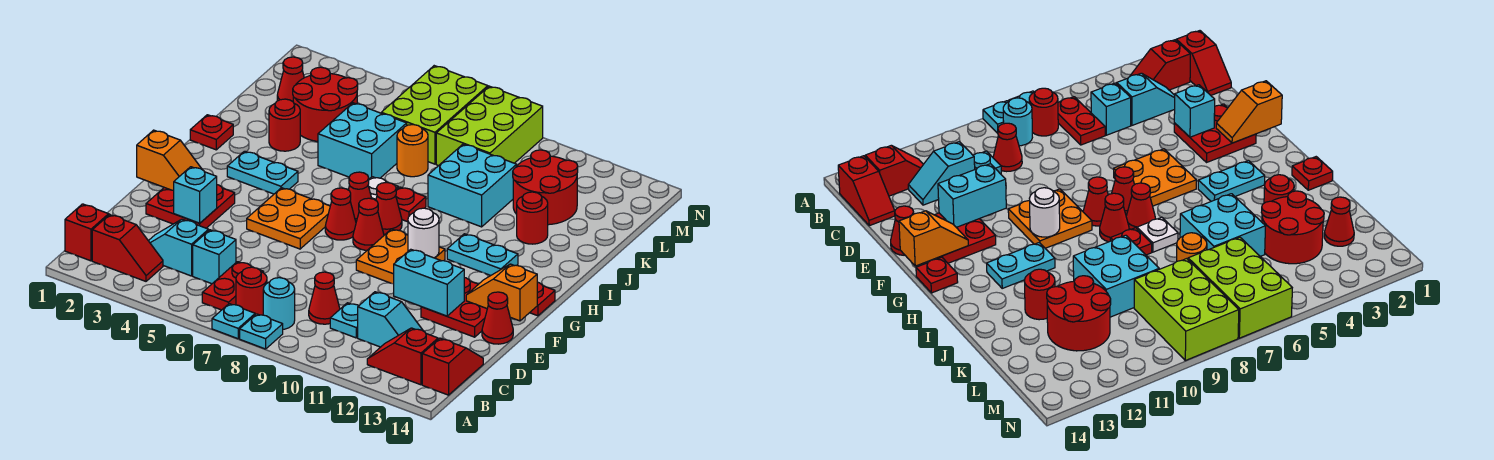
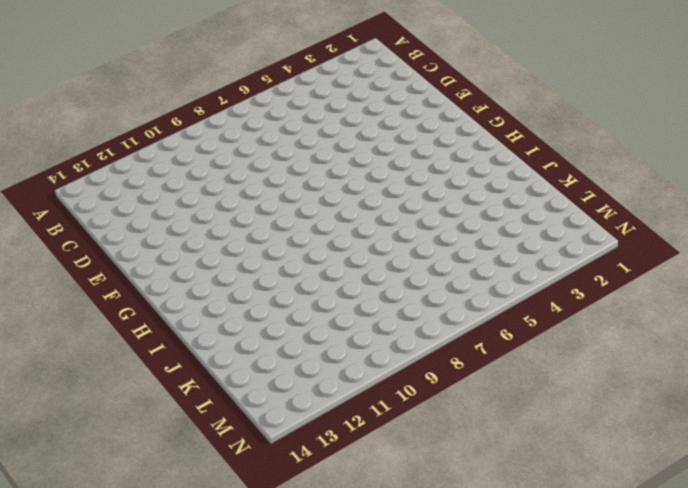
none -> cyan plate A7 level 1
none -> cyan plate A8 level 1
none -> red slope B1:C1 level 1 top B
none -> red slope B2:B3 level 1 top 2

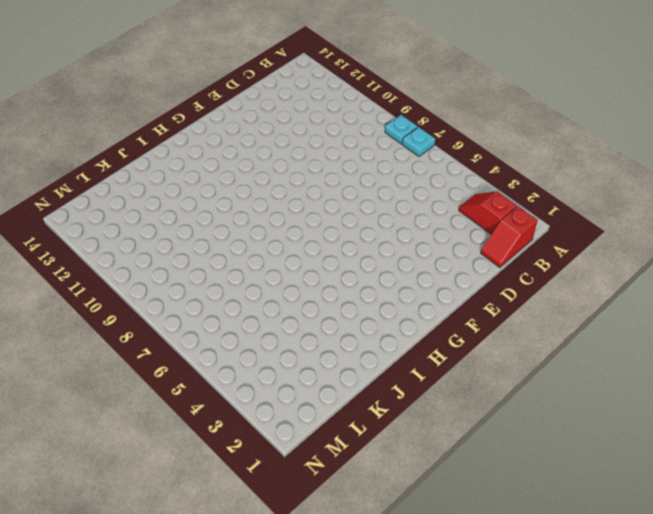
none -> red plate B6:C6 level 1
none -> red round brick B7 level 1
none -> cyan round brick B8 level 1
none -> red slope B12:B13 level 1 top 13

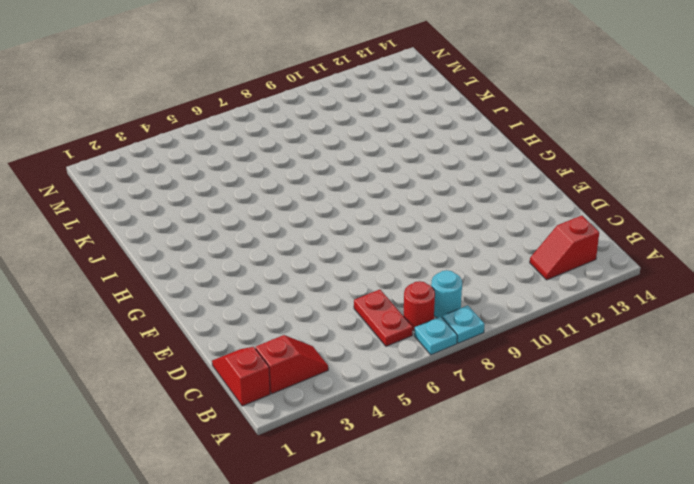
none -> red slope B14:C14 level 1 top B
none -> cyan slope C3:C4 level 1 top 4
none -> cyan brick C5 level 1
none -> red cone C9 level 1

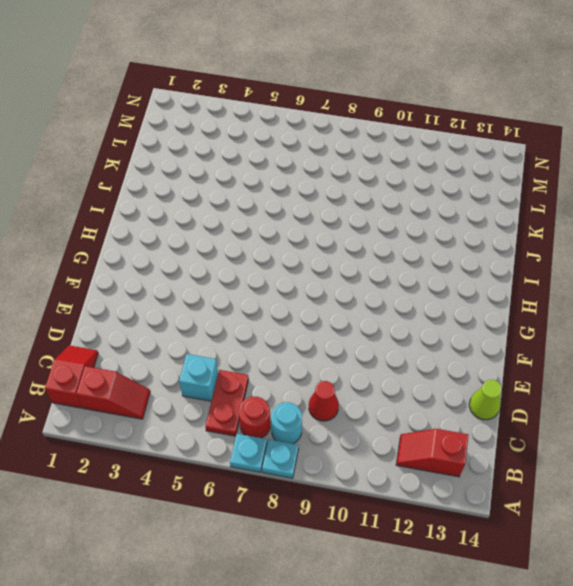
lime cone D14 level 1 -> none
none -> red slope B14:C14 level 1 top B
none -> cyan slope C3:C4 level 1 top 4
none -> cyan plate C10 level 1
none -> cyan slope C11:C12 level 1 top 11

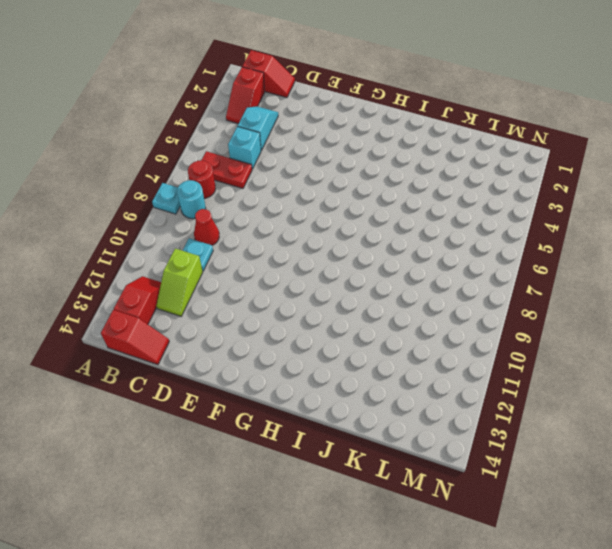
lime slope C11:C12 level 1 top 11 -> cyan slope C11:C12 level 1 top 11
none -> cyan plate A7 level 1
none -> red plate E2:F3 level 1
none -> red plate E12:F13 level 1
none -> red cone E14 level 1

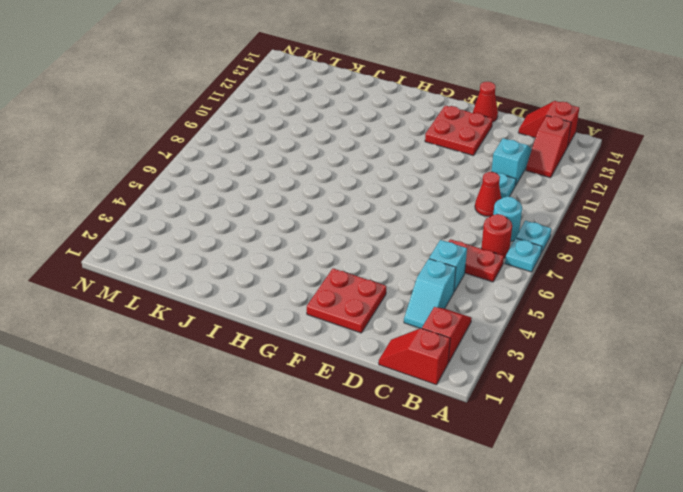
none -> orange plate F5:G6 level 1
none -> orange plate F9:G10 level 1
none -> red cone G7 level 1
none -> red cone G8 level 1

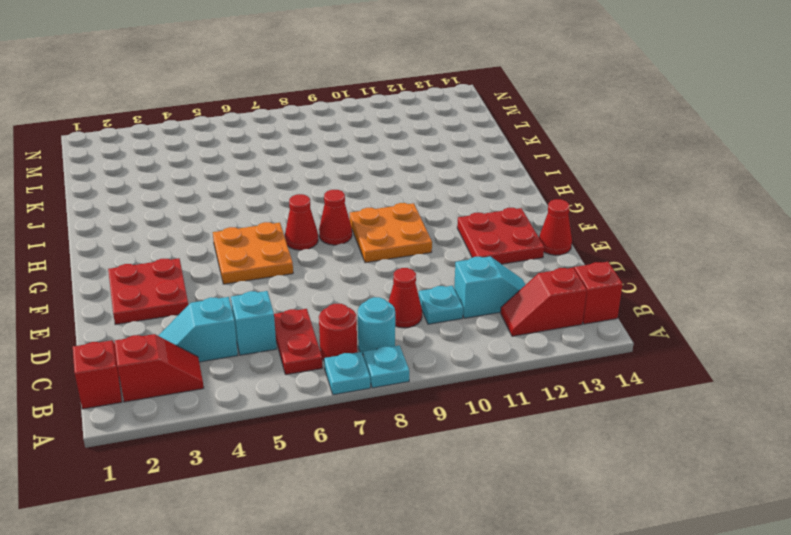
none -> red plate G14 level 1
none -> cyan plate H3:H4 level 1
none -> red cone H7 level 1
none -> red cone H8 level 1

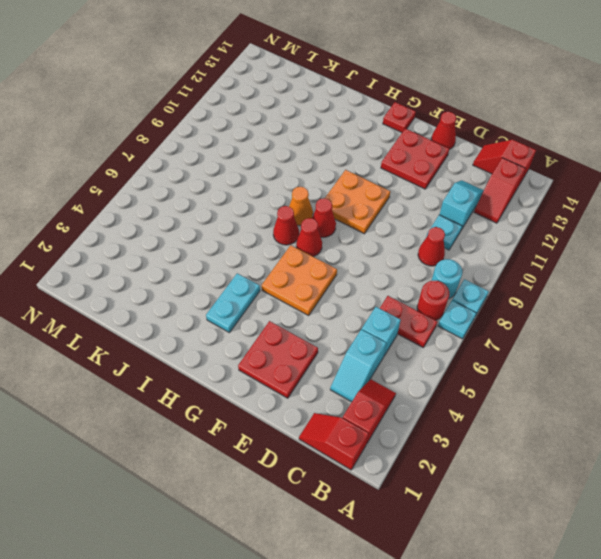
orange cone H8 level 1 -> red cone H8 level 1
none -> cyan plate H11:H12 level 1
none -> red plate I1 level 1
none -> white plate I7 level 1
none -> red plate I8 level 1

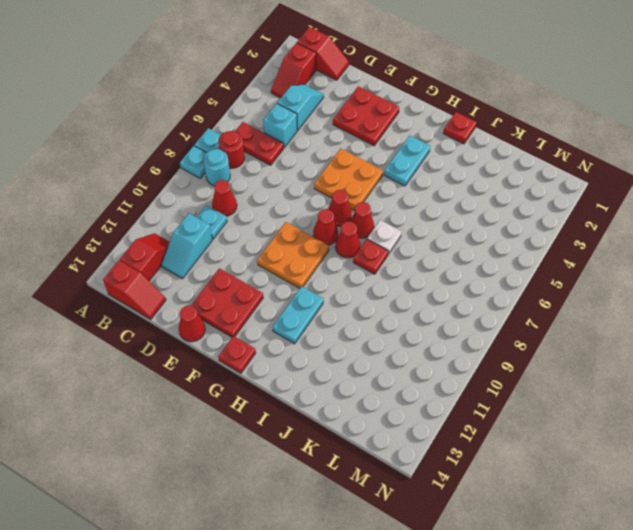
none -> red round brick J3 level 1
none -> cyan brick J5:K6 level 1
none -> cyan brick J9:K10 level 1
none -> red round brick J12 level 1

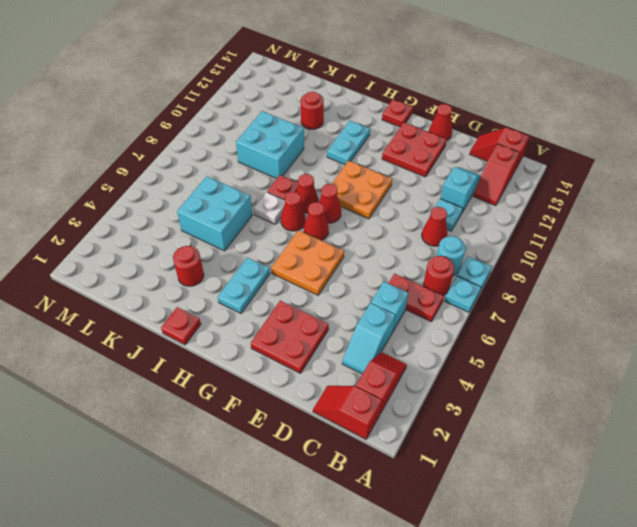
none -> red round brick K3:L4 level 1
none -> orange round brick K7 level 1
none -> red round brick K11:L12 level 1
none -> red cone L2 level 1

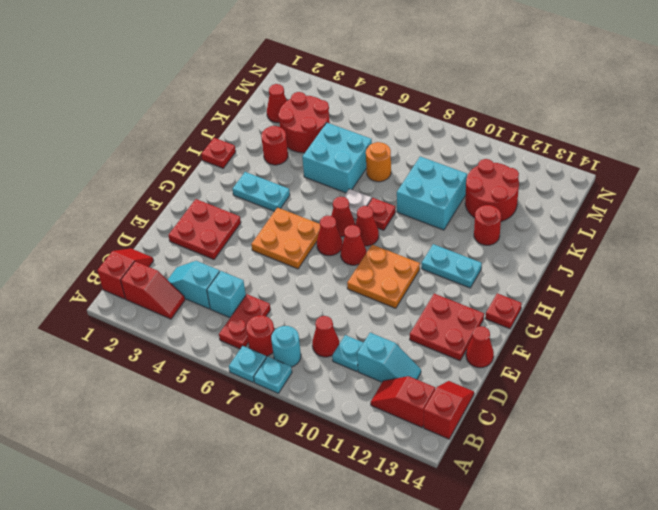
none -> lime brick L6:N7 level 1
none -> lime brick L8:N9 level 1
none -> cyan brick E3 level 2
none -> cyan brick E11:E12 level 2

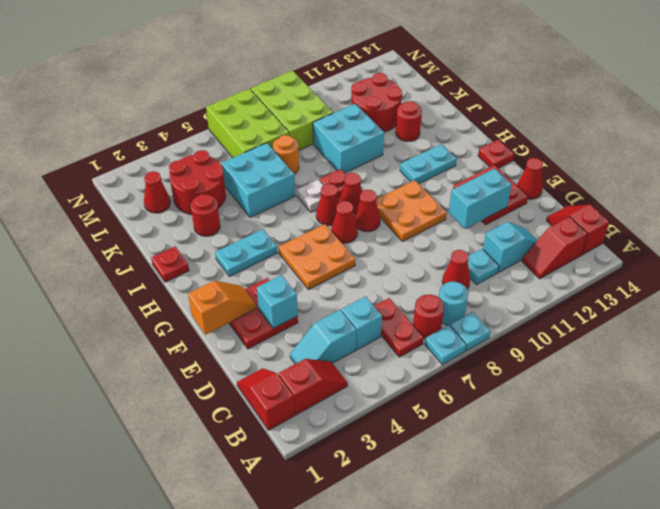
none -> orange slope F13:F14 level 2 top 14
none -> white round brick G10 level 2

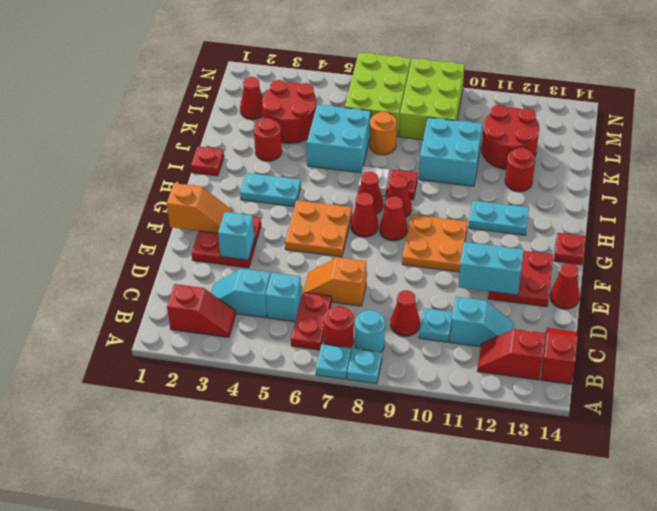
orange slope D6:D7 level 1 top 7 -> orange slope F13:F14 level 2 top 14
none -> red slope B1:C1 level 1 top B
none -> white round brick G10 level 2

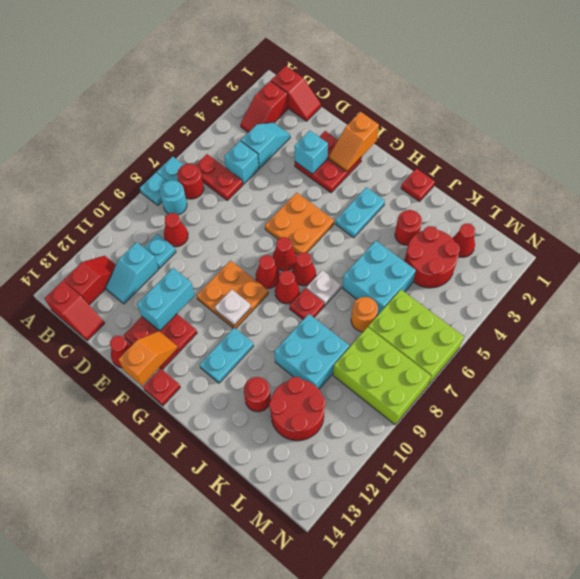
white plate G10 level 2 -> white round brick G10 level 2

